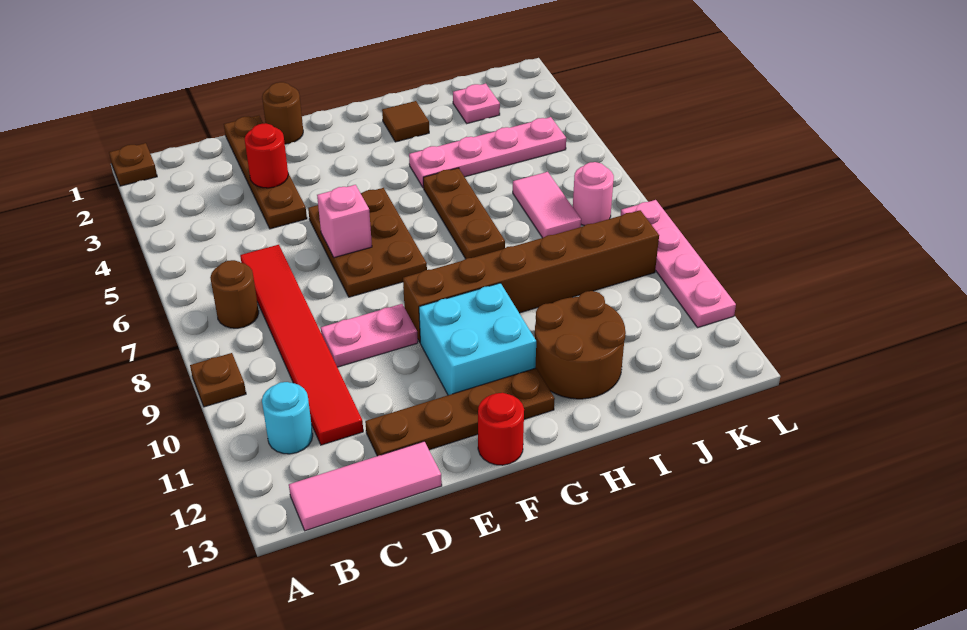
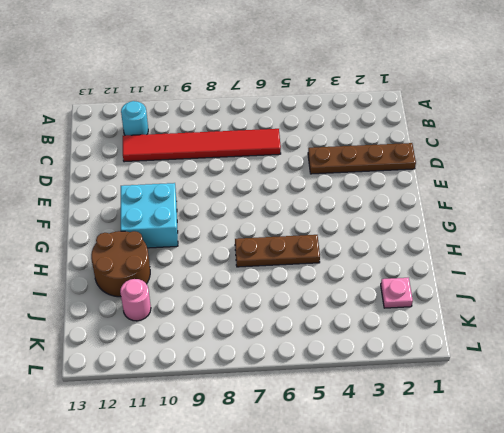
pink round brick J11 level 1 -> pink round brick K7 level 1
none -> brown plate A1 level 1
none -> brown plate A9 level 1
none -> brown round brick B7 level 1

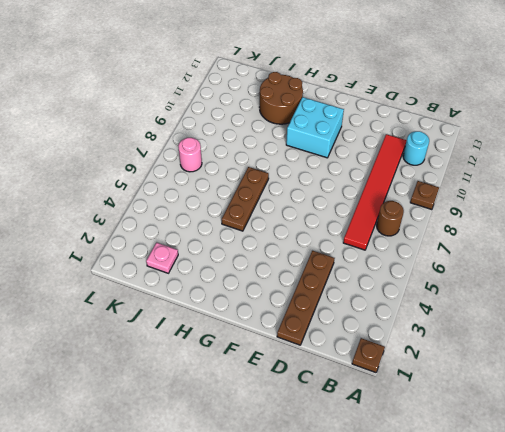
none -> pink tile B13:D13 level 1
none -> pink plate D9:E9 level 1
none -> brown plate D12:G12 level 1

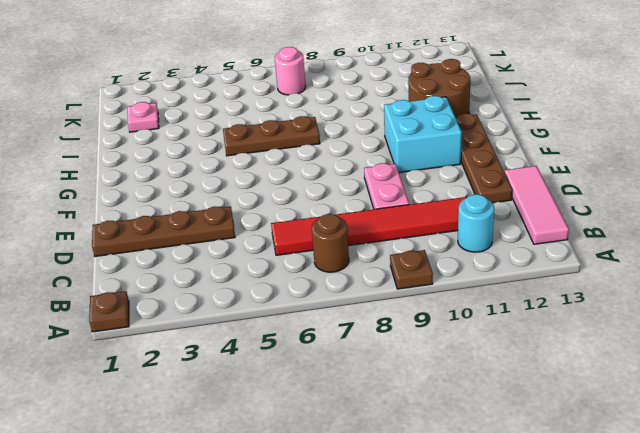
none -> brown round brick E1 level 1
none -> brown plate E5:F7 level 1
none -> brown brick F9:K9 level 1

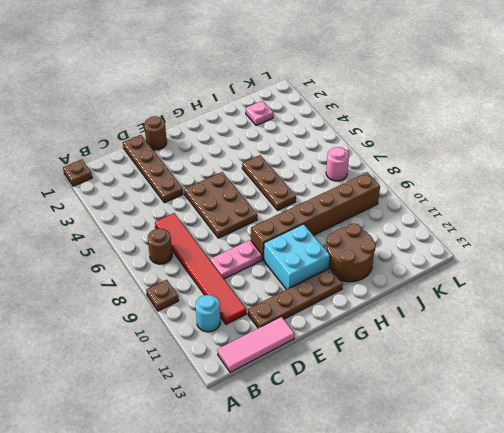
none -> red round brick F13 level 1
none -> brown tile H2 level 1
none -> pink plate H4:K4 level 1

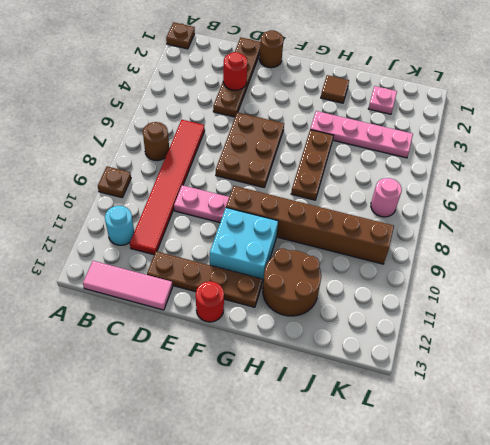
none -> pink tile J6:J7 level 1
none -> pink plate L8:L11 level 1
none -> pink brick E6 level 2

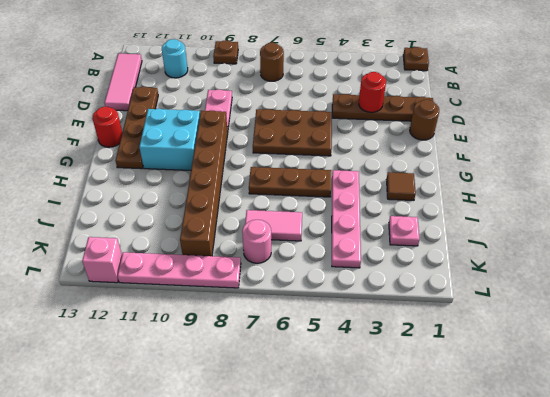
pink brick L12 level 1 -> pink brick E6 level 2
none -> red tile C6:C11 level 1
none -> brown round brick H11:I12 level 1

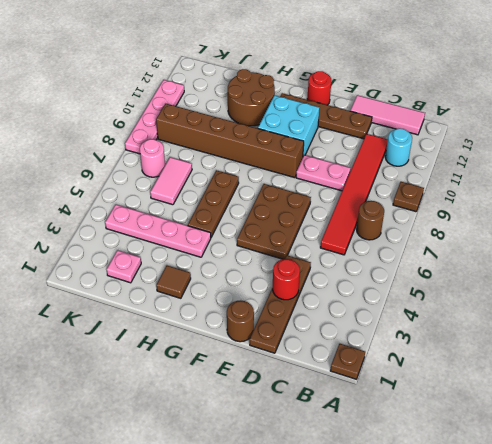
none -> pink brick E6 level 2

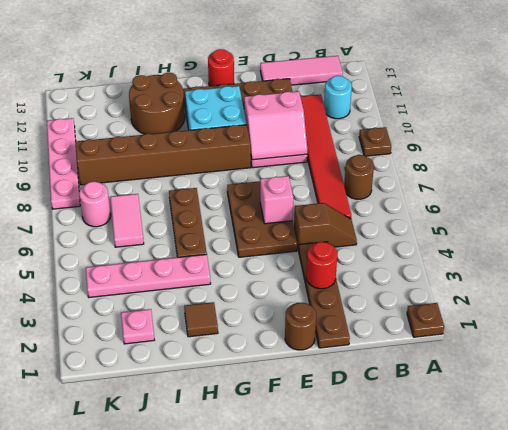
brown slope C5:D5 level 1 top D -> none
pink slope D9:E10 level 2 top 10 -> none

